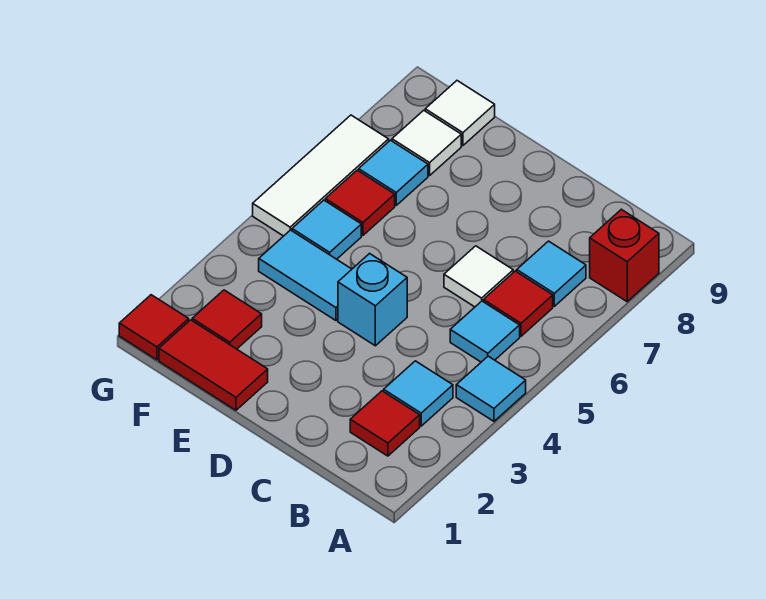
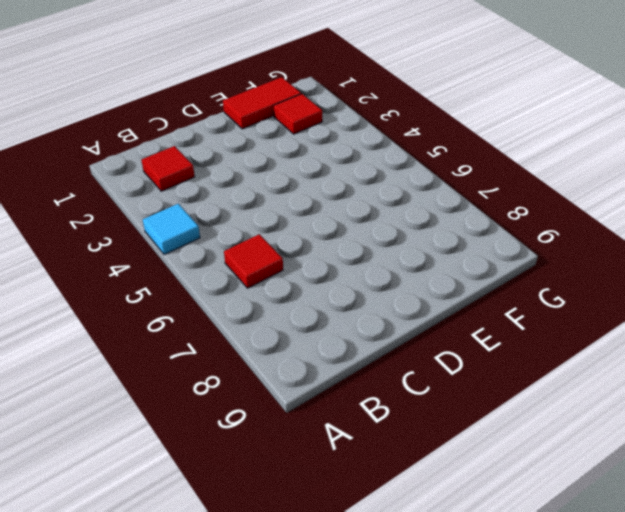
none -> red brick A8 level 1
none -> cyan tile B3 level 1
none -> cyan tile B5 level 1

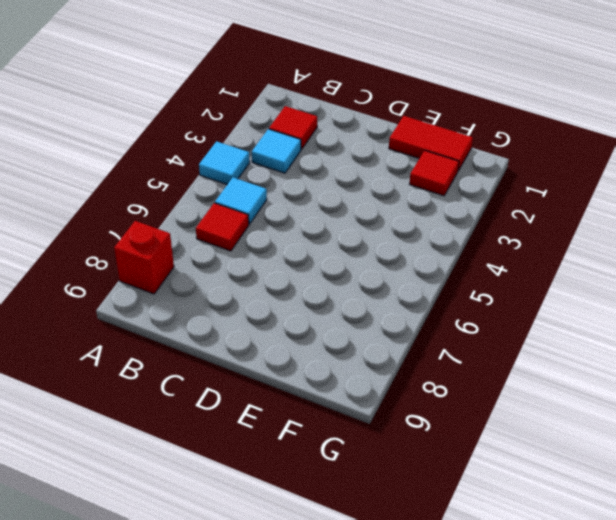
none -> cyan tile B7 level 1
none -> white tile C6 level 1
none -> cyan brick D4 level 1

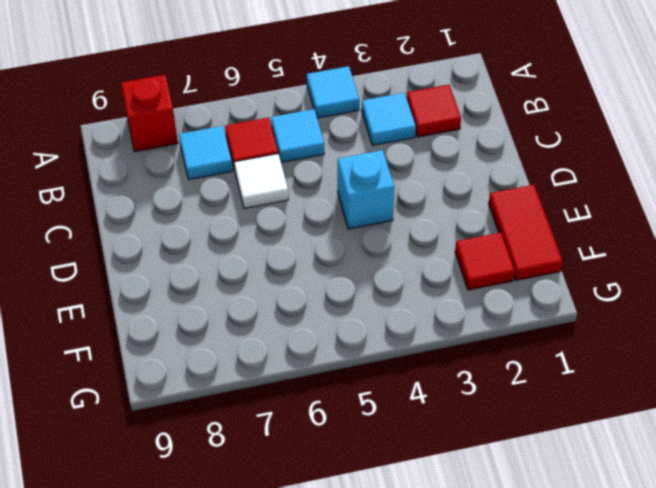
none -> cyan tile E4:F4 level 1
none -> cyan tile F5 level 1
none -> red tile F6 level 1

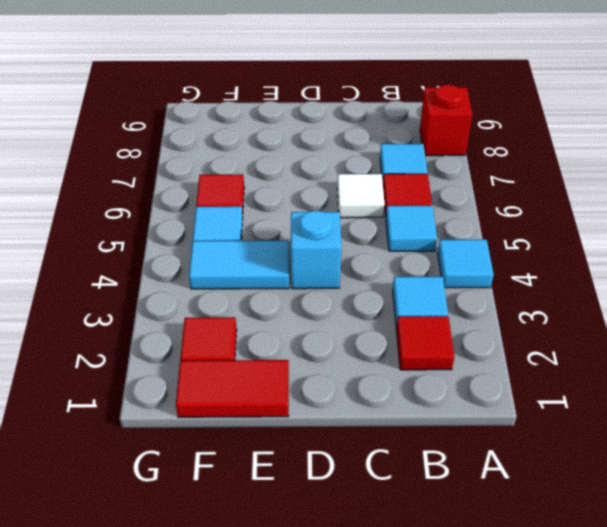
none -> cyan tile F7 level 1
none -> white tile F8 level 1
none -> white tile F9 level 1

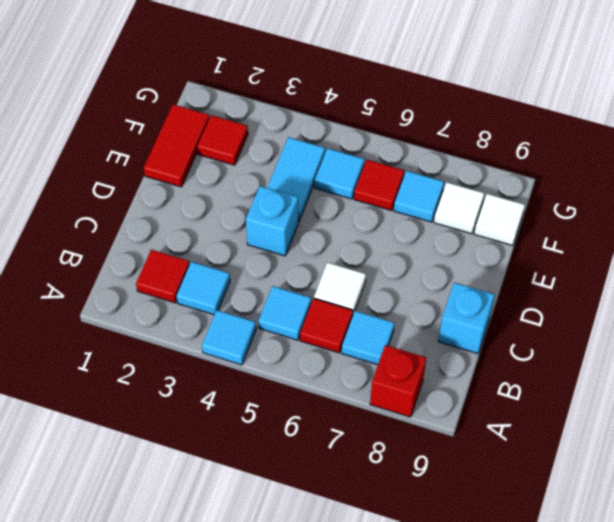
cyan brick C9 level 1 -> none
none -> red tile G1 level 1
none -> white tile G5:G7 level 1

